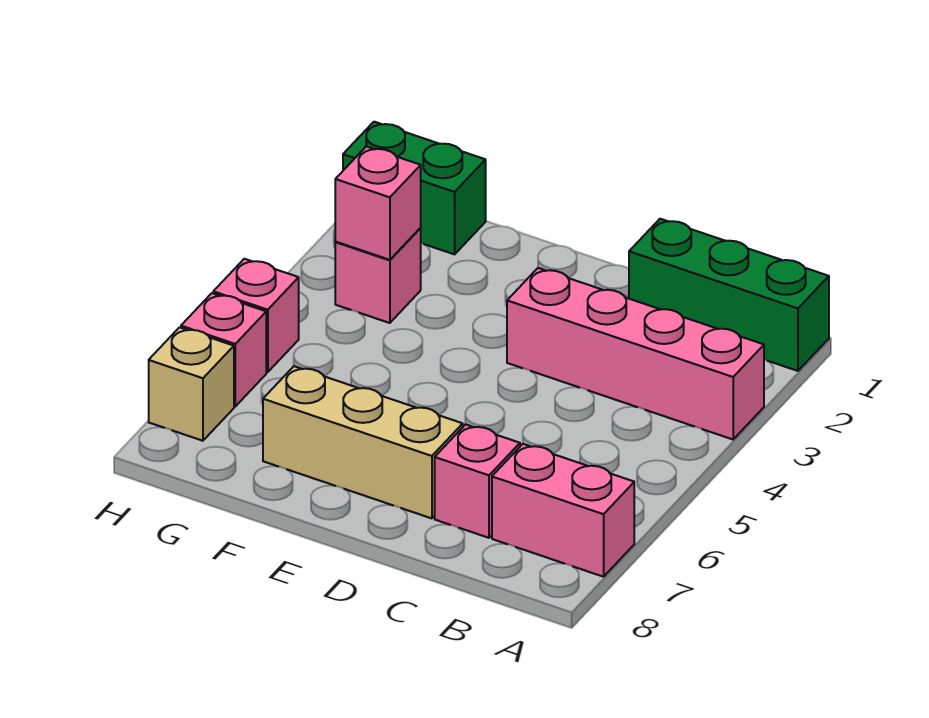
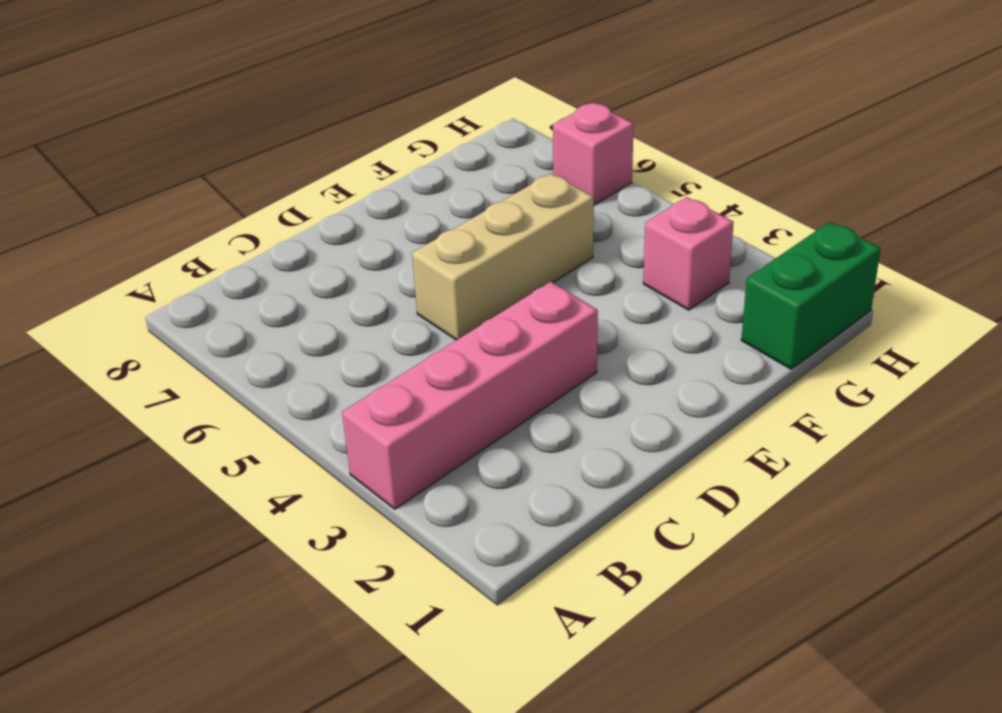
tan brick D5:F5 level 1 -> tan brick D7:F7 level 1
none -> green brick A1:C1 level 1
none -> pink brick A7:B7 level 1

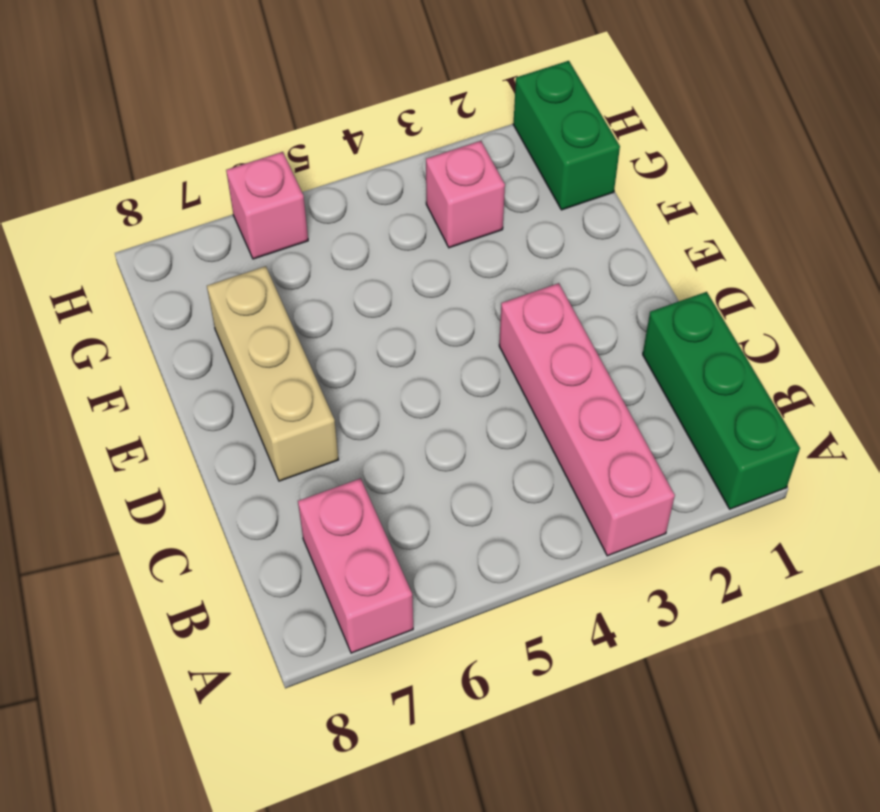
none -> pink brick C7 level 1
none -> pink brick H5 level 1

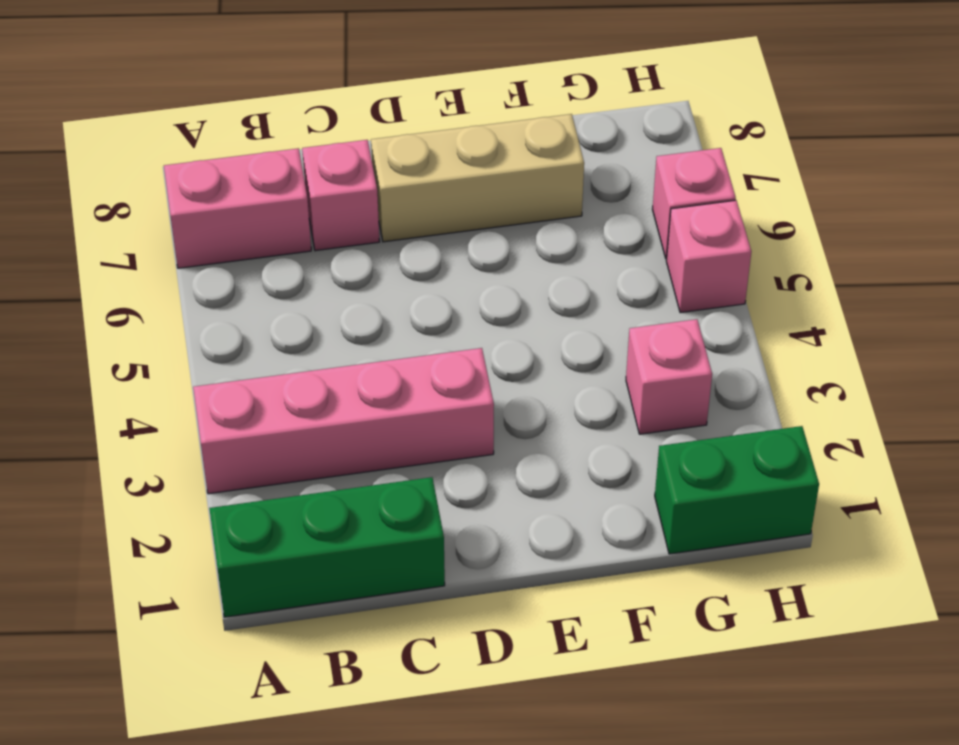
none -> tan brick H7 level 1
none -> pink brick G3 level 2

